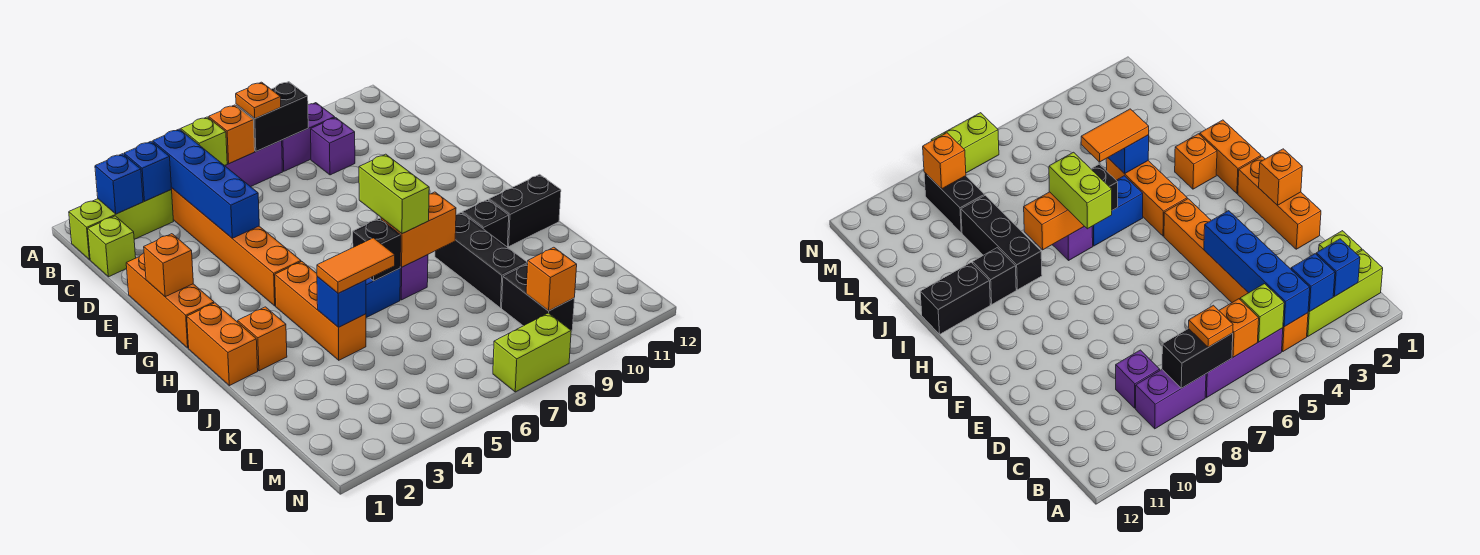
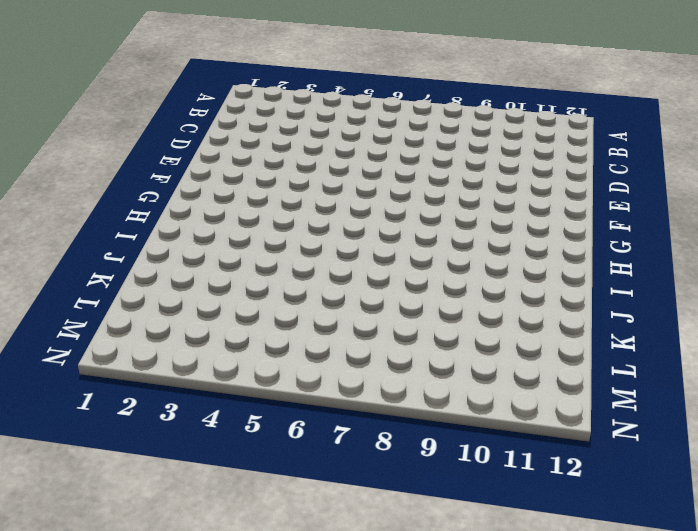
none -> lime brick B1:B3 level 1
none -> orange brick B4:G4 level 1
none -> purple brick B5:B7 level 1
none -> purple brick B8:B9 level 1

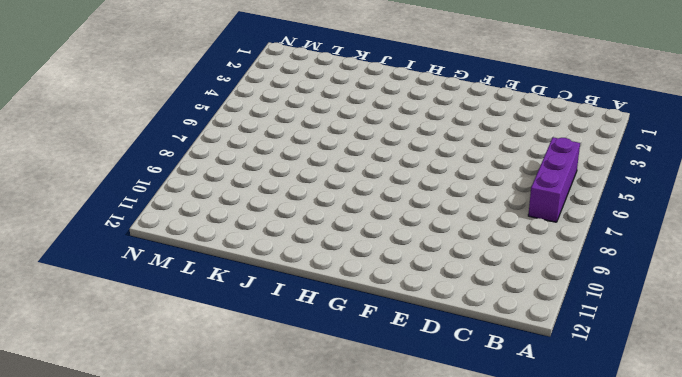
none -> lime brick B1:B3 level 1
none -> orange brick B4:G4 level 1
none -> purple brick B8:B9 level 1
none -> lime brick C1 level 1

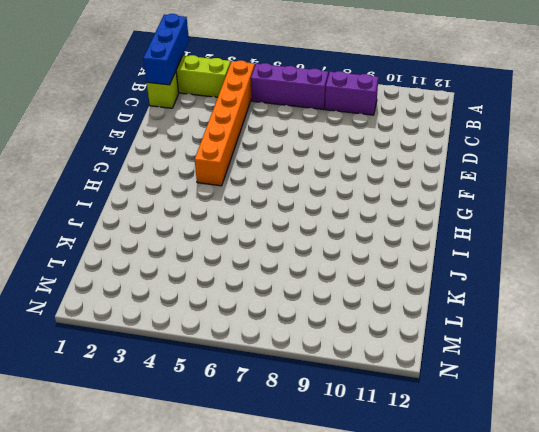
blue brick A1:C1 level 2 -> none
none -> purple brick C9 level 1
none -> orange brick E1:G1 level 1
none -> orange brick H1:I1 level 1
none -> orange brick H4:J4 level 1

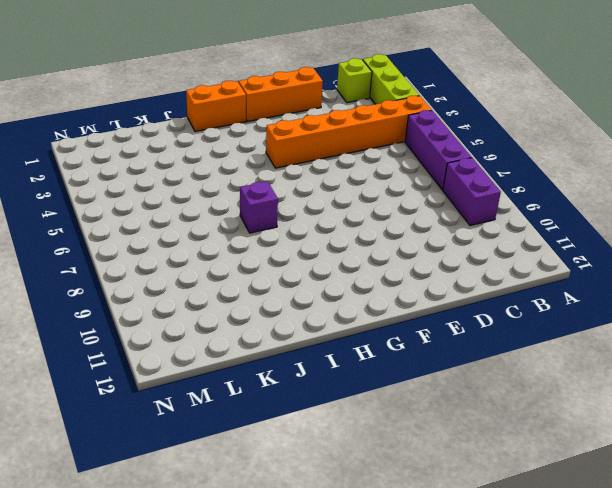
none -> purple brick C9 level 1
none -> orange brick H4:J4 level 1
none -> orange brick I2 level 1
none -> blue brick I5:I6 level 1

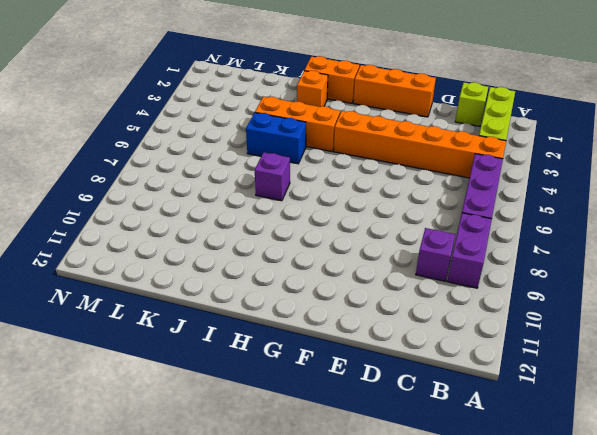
blue brick I5:J5 level 1 -> blue brick I5:I6 level 1
none -> black brick I9:K9 level 1
none -> black brick I10 level 1
none -> black brick I11:I12 level 1
none -> black brick L9:M9 level 1

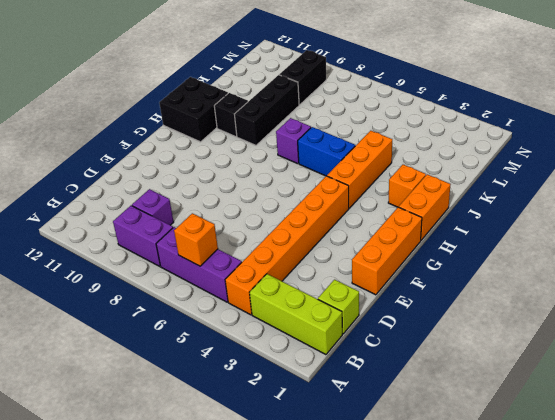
black brick H11:I12 level 1 -> black brick I11:I12 level 1
none -> lime brick N7:N8 level 1
none -> blue brick B2 level 2
none -> blue brick B3 level 2
none -> blue brick B4:E4 level 2

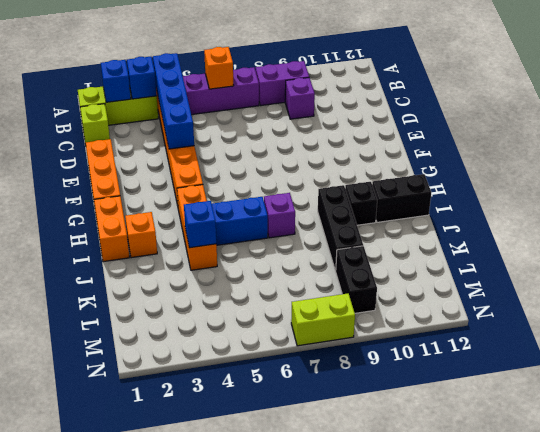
none -> lime brick B5 level 2
none -> black brick B7:B8 level 2
none -> orange brick F1 level 2
none -> black brick I6 level 2

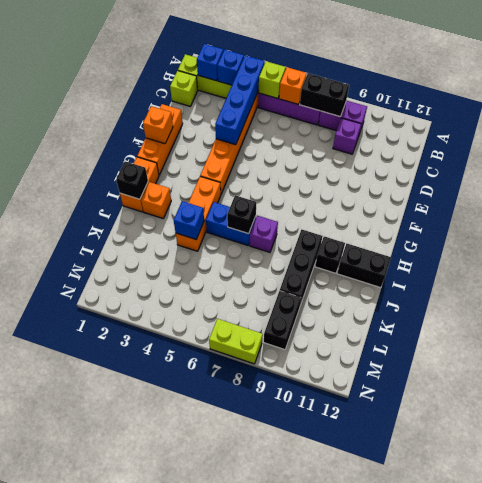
black brick I1 level 2 -> none
none -> orange brick I7:I8 level 2
none -> orange brick M9 level 2
none -> orange plate B7 level 3
none -> lime brick H7:I7 level 3

